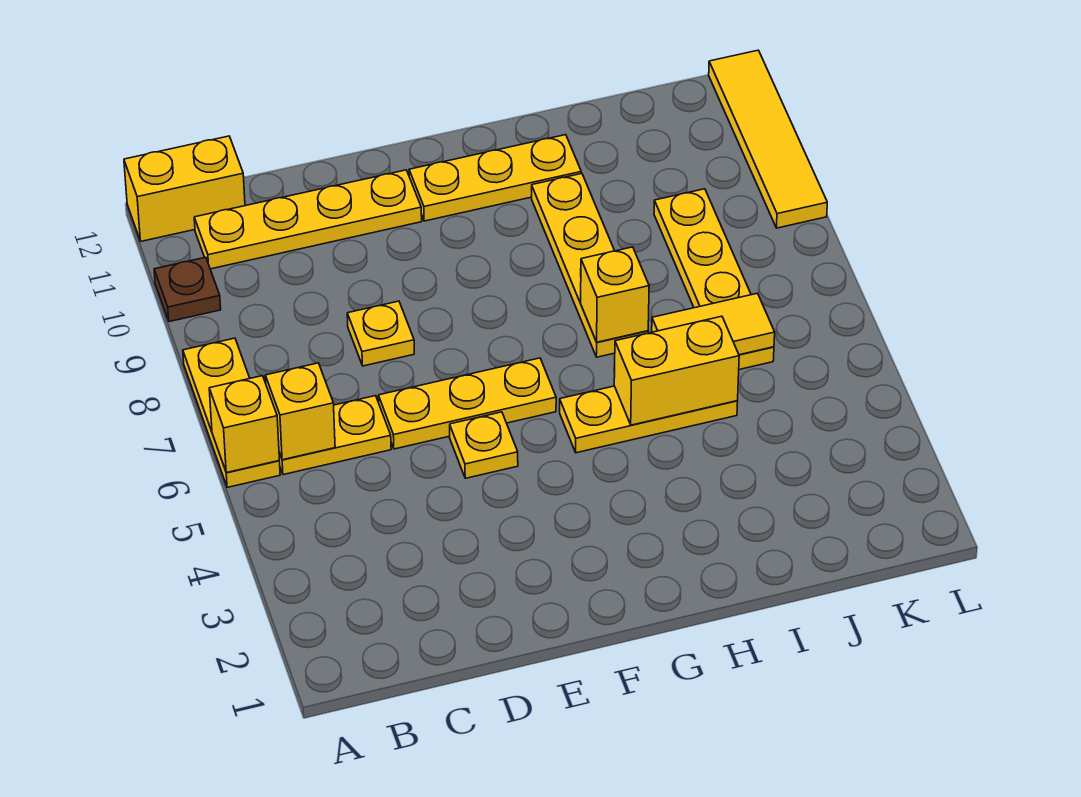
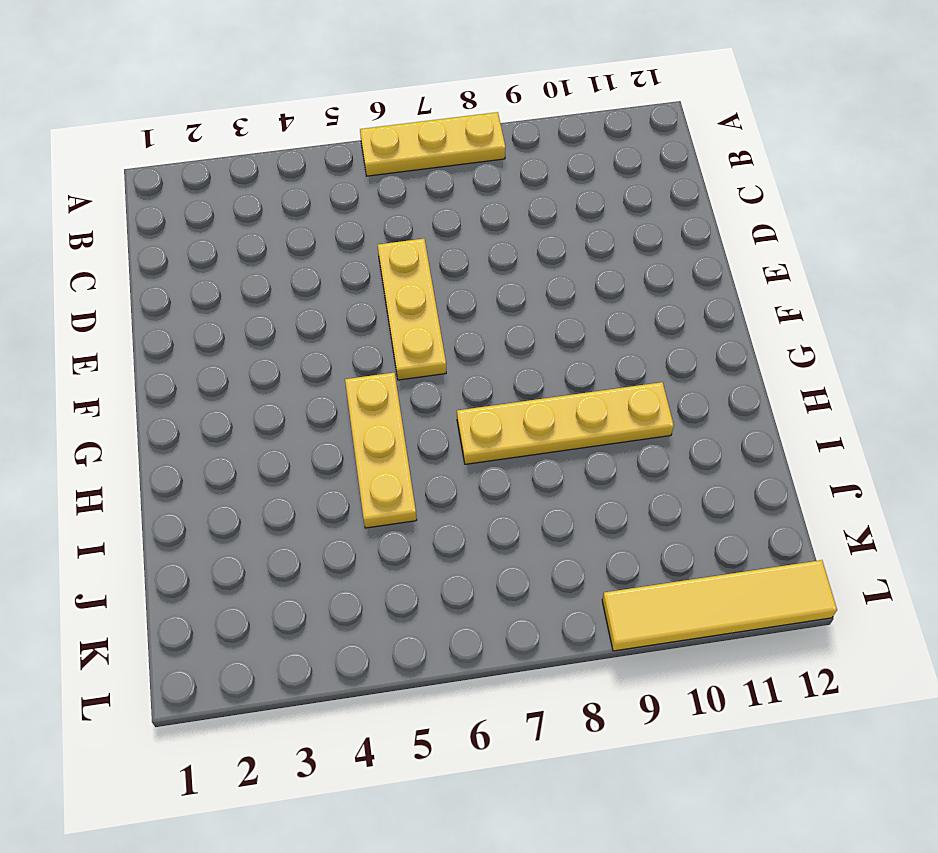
none -> brown plate A10 level 1
none -> yellow brick A12:B12 level 1
none -> yellow plate B6:C6 level 1

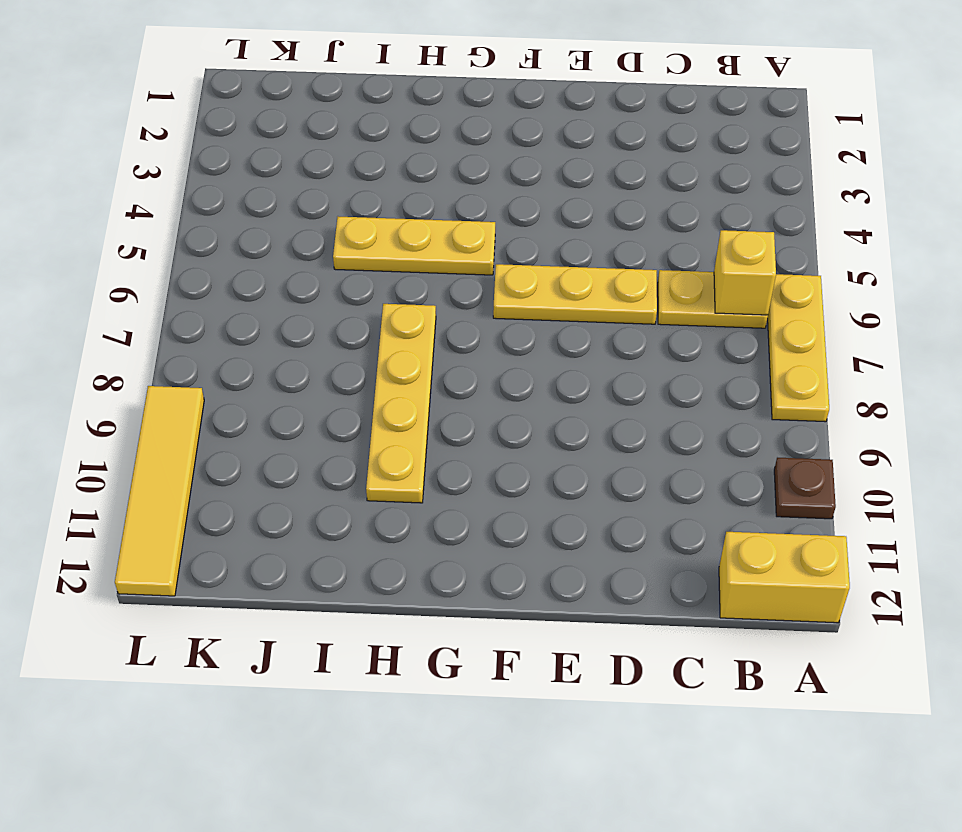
none -> yellow plate B11:E11 level 1
none -> yellow plate D8 level 1
none -> yellow plate E5 level 1

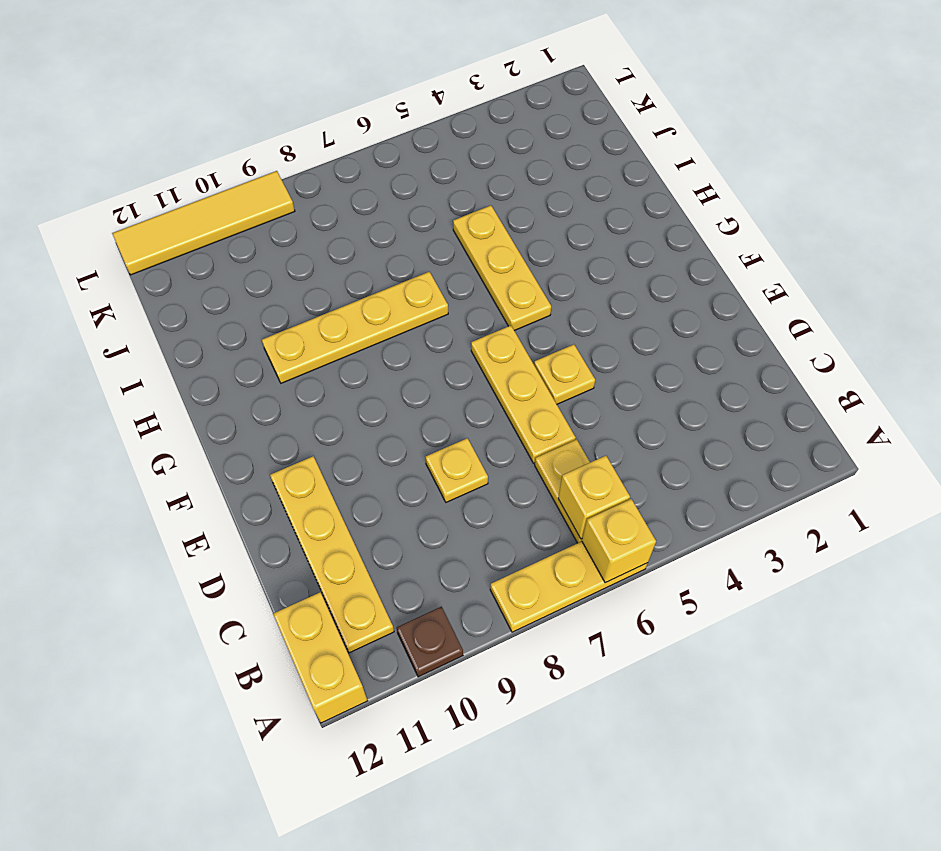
none -> yellow plate F11:H11 level 1
none -> yellow plate J6:J9 level 1
none -> yellow brick H5:I5 level 2

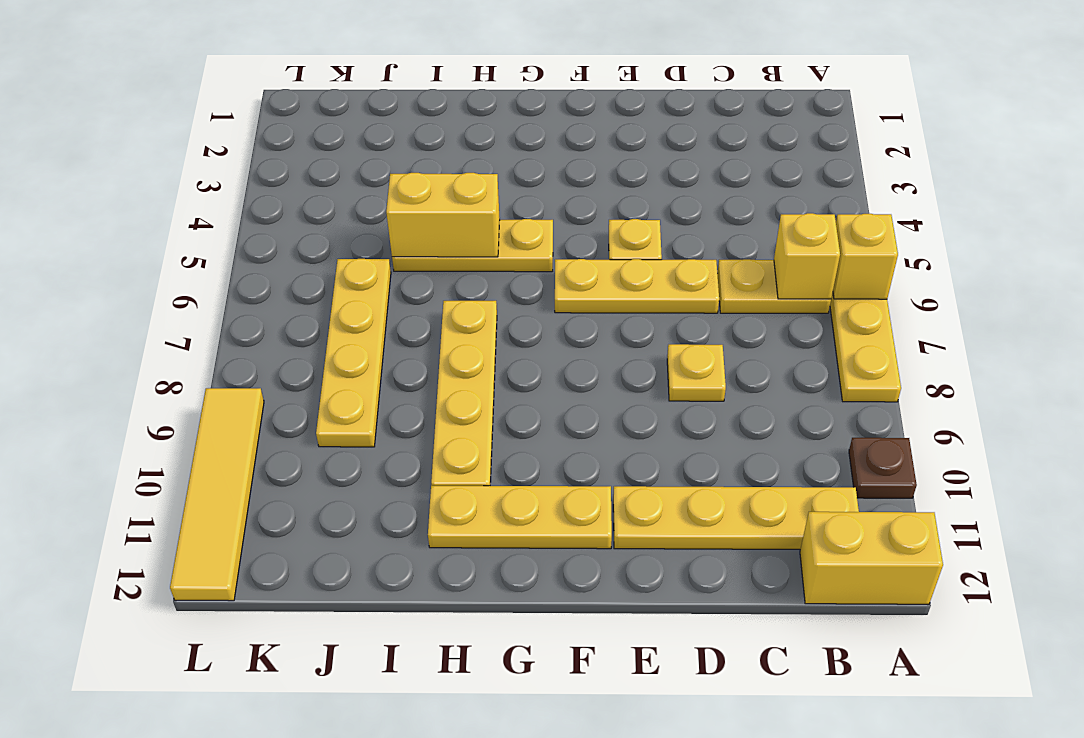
none -> yellow brick H7 level 2
none -> yellow tile I6:J6 level 2

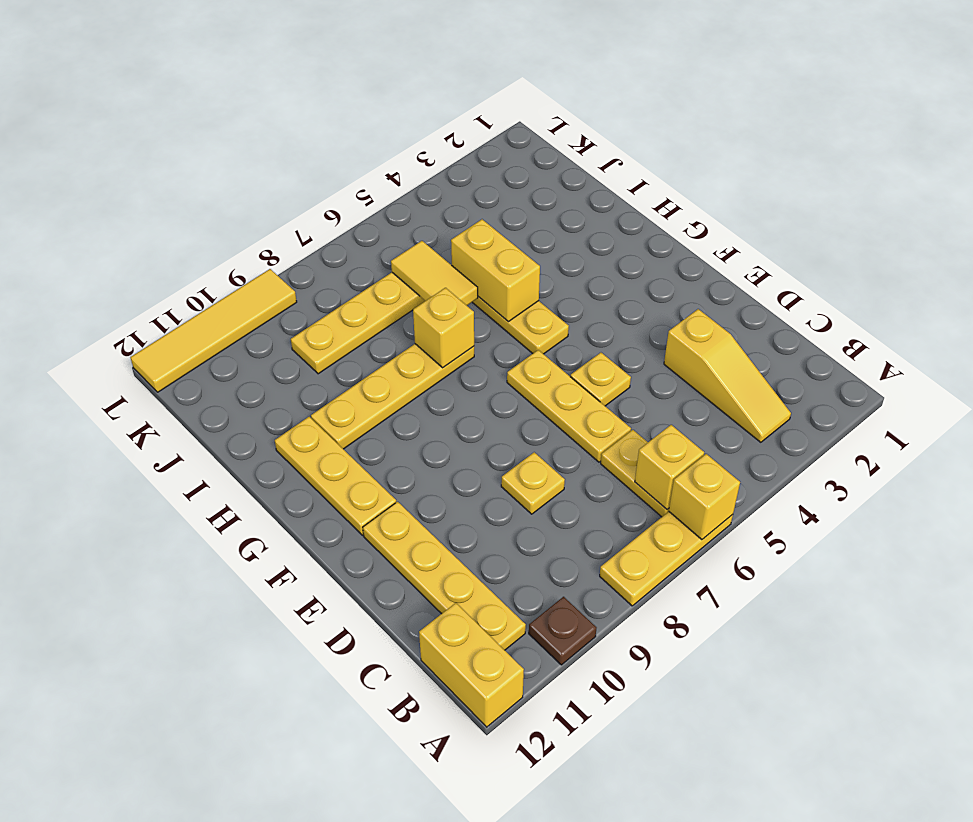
yellow slope B3:D3 level 1 top D -> none

